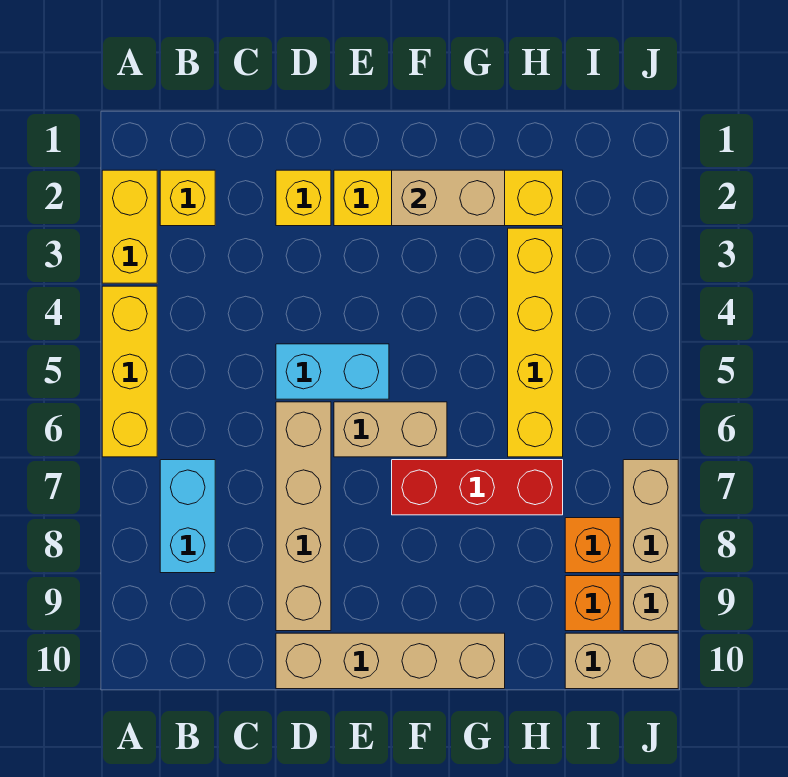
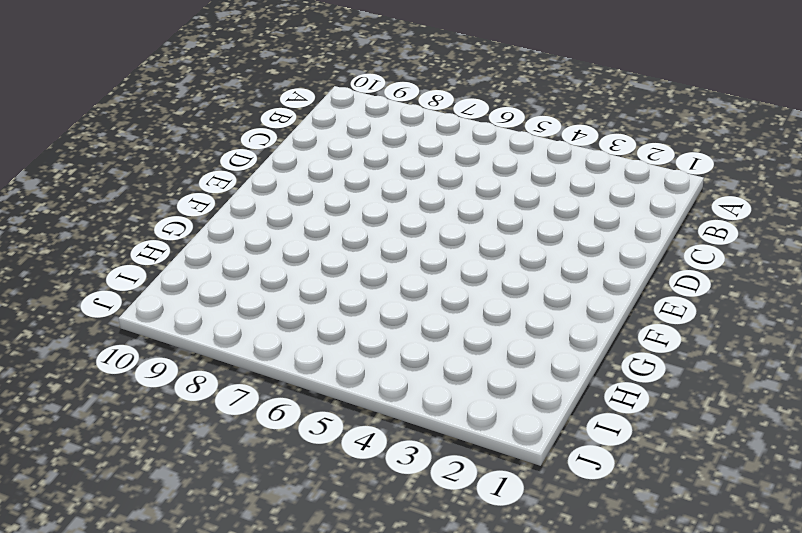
none -> yellow brick A2:A3 level 1
none -> yellow brick A4:A6 level 1
none -> yellow brick B2 level 1

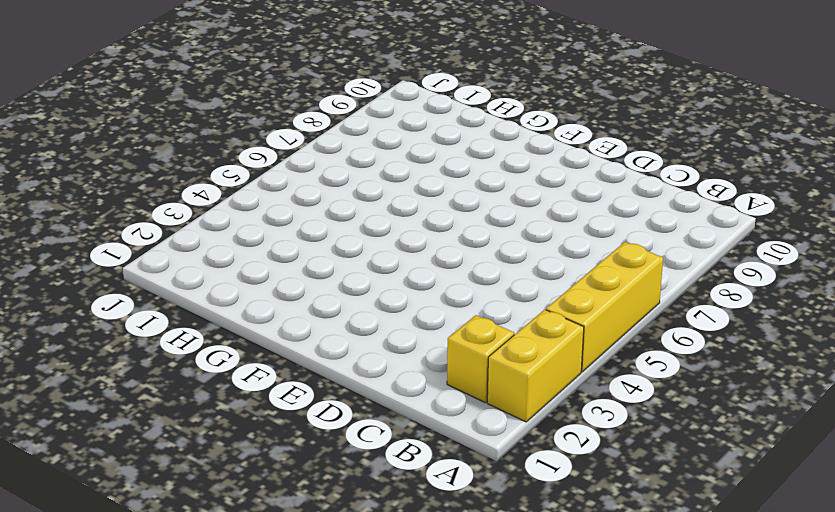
none -> cyan brick B7:B8 level 1
none -> yellow brick D2 level 1
none -> cyan brick D5:E5 level 1

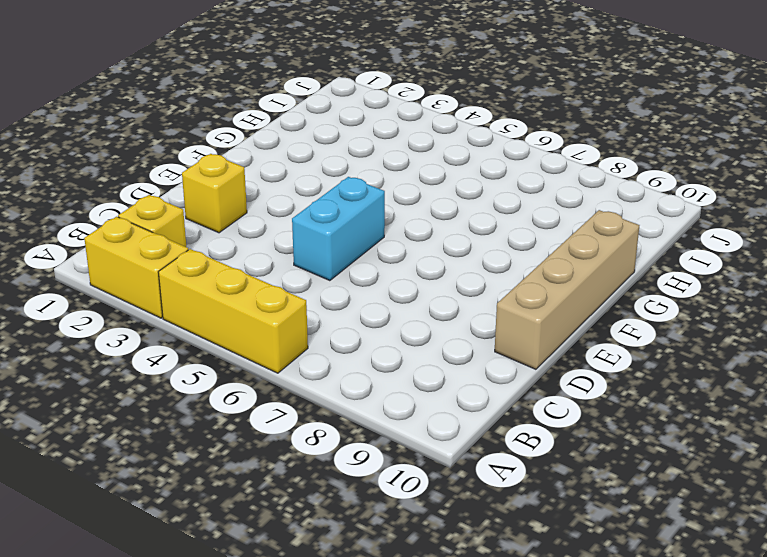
none -> cyan brick B7:B8 level 1
none -> tan brick D6:D9 level 1
none -> yellow brick E2:H2 level 1

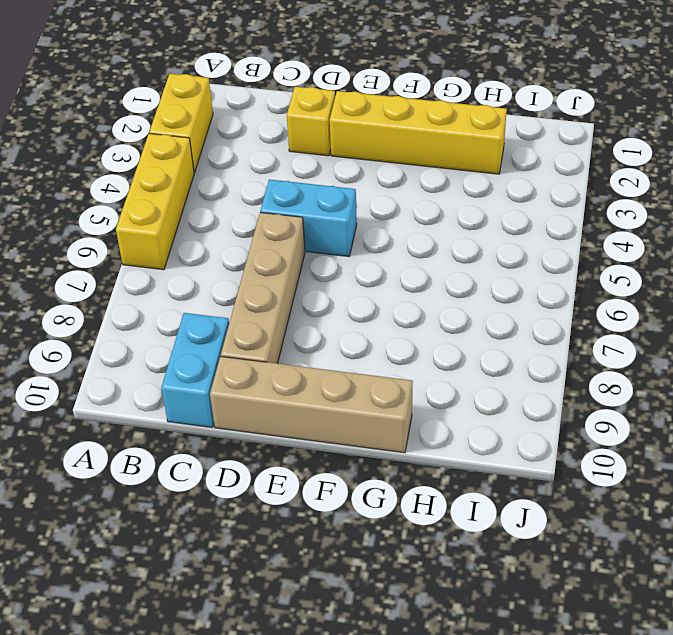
cyan brick C9:C10 level 1 -> cyan brick B7:B8 level 1
none -> yellow brick B2 level 1
none -> tan brick E6:F6 level 1
none -> red brick F7:H7 level 1

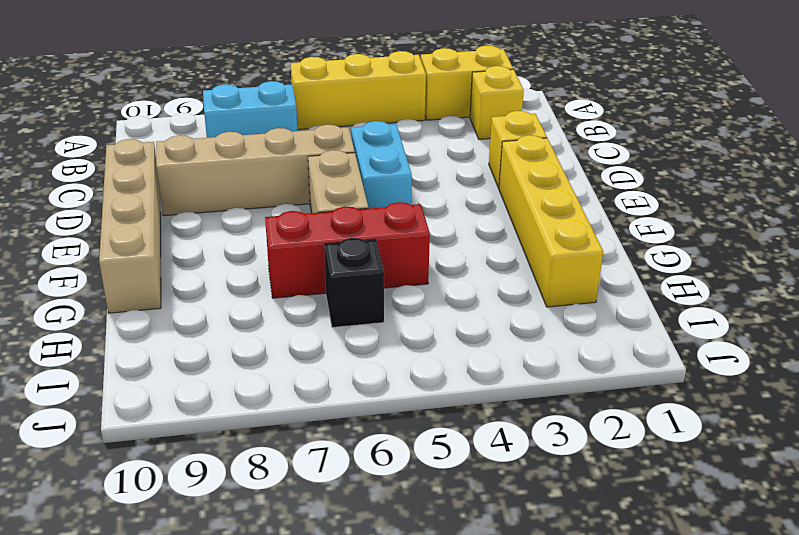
red brick G5:G7 level 1 -> red brick F7:H7 level 1
black brick H6 level 1 -> yellow brick H3:H6 level 1
none -> orange brick I8 level 1
none -> orange brick I9 level 1
none -> tan brick I10:J10 level 1

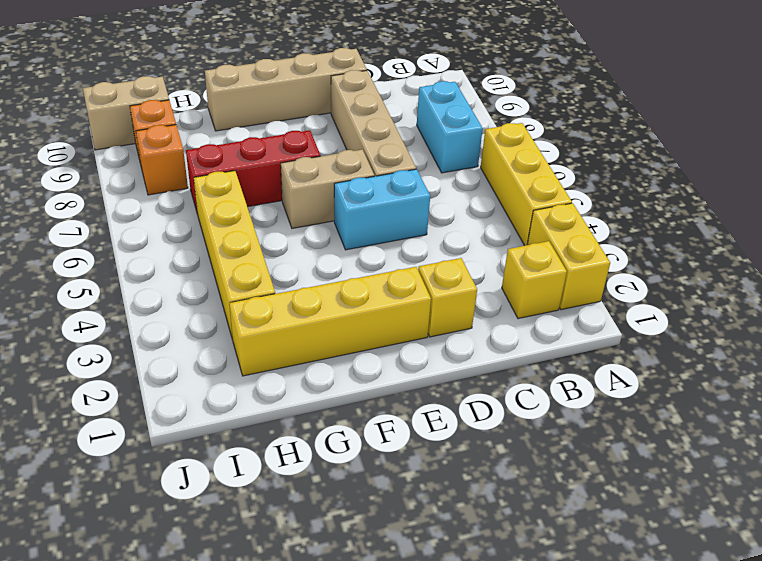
none -> tan brick J7:J8 level 1
none -> tan brick J9 level 1
none -> tan brick F2:G2 level 2

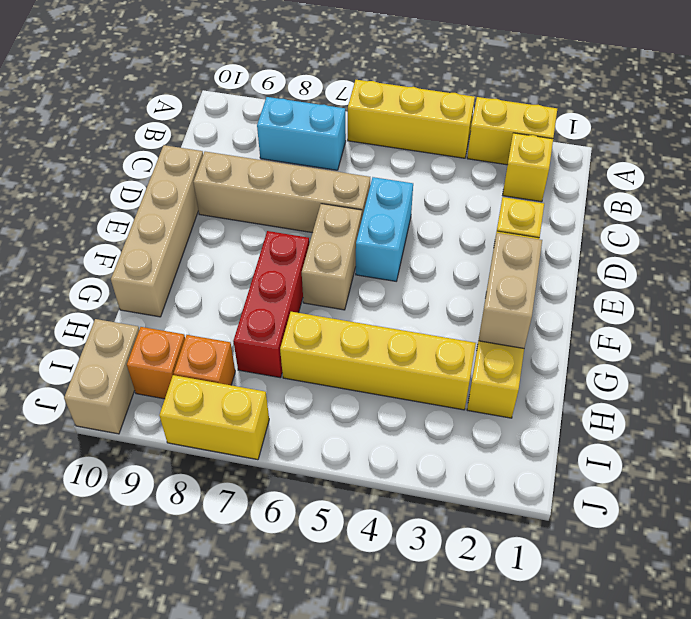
yellow brick J7:J8 level 1 -> tan brick J7:J8 level 1
none -> tan brick J9 level 1

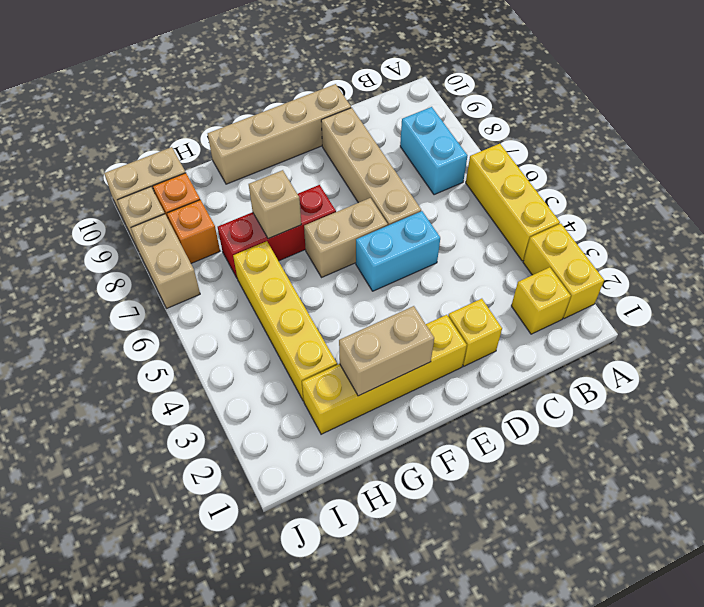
tan brick G7 level 2 -> none

